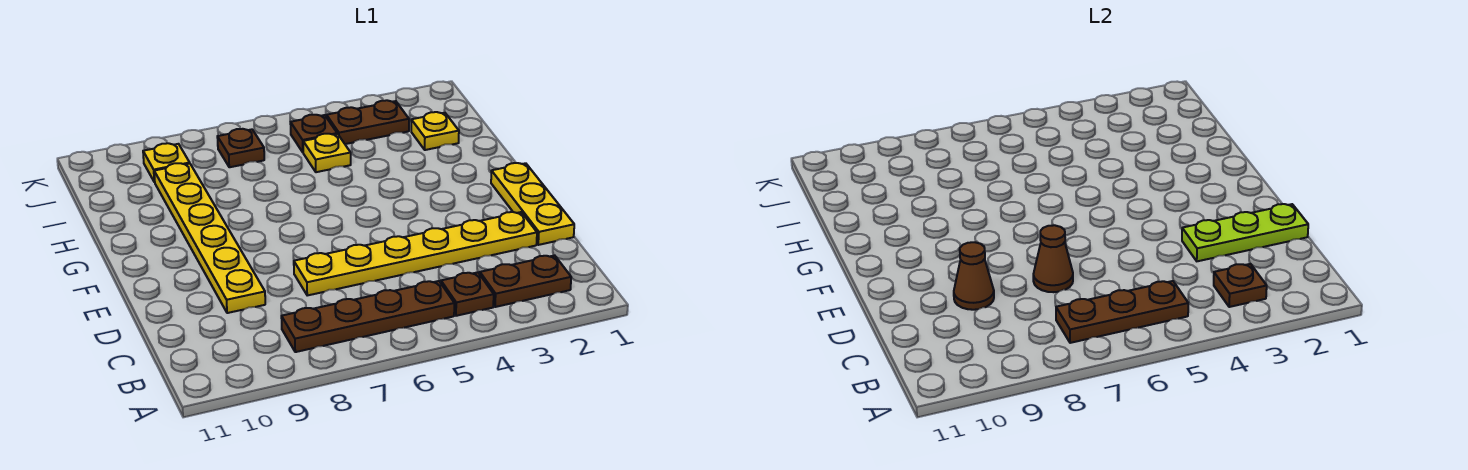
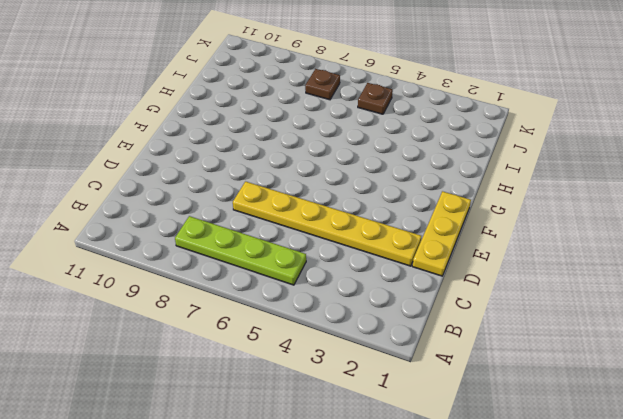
lime plate B5:B8 level 1 -> brown plate B5:B8 level 1
none -> brown plate B2:B3 level 1
none -> brown plate B4 level 1
none -> yellow plate D9:I9 level 1

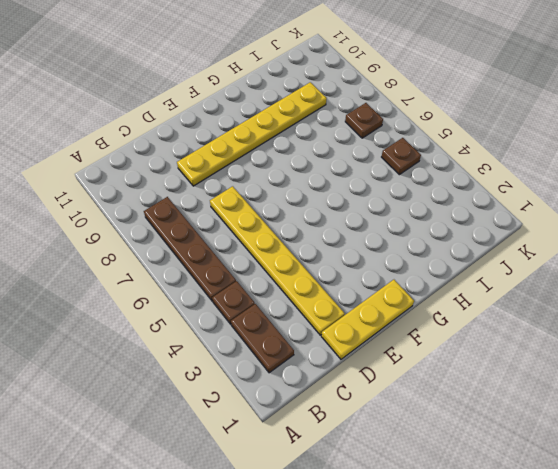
none -> yellow plate I2 level 1
none -> yellow plate I5 level 1
none -> brown plate J3:J4 level 1

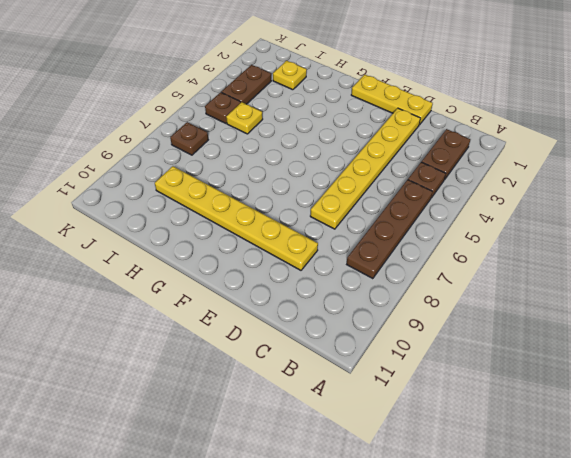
none -> yellow plate J9 level 1
none -> brown plate B3 level 2
none -> brown plate B5:B7 level 2

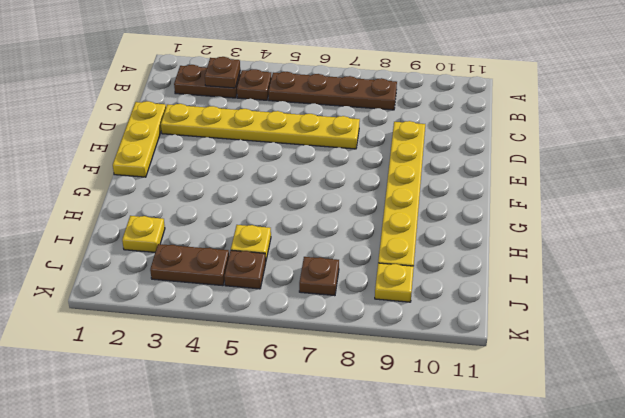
none -> brown plate B5:B7 level 2
none -> lime plate D1:D3 level 2
none -> brown cone D7 level 2

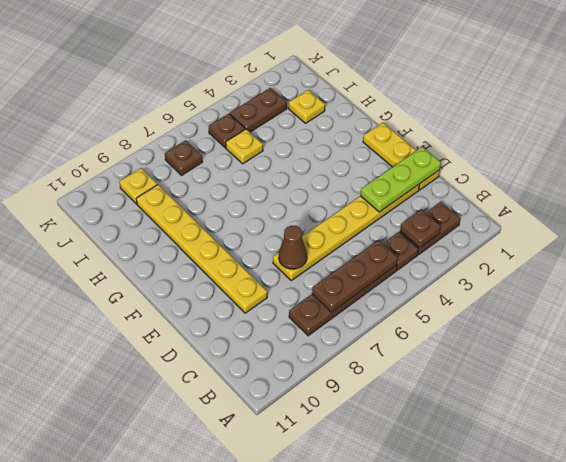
none -> brown cone D9 level 2

